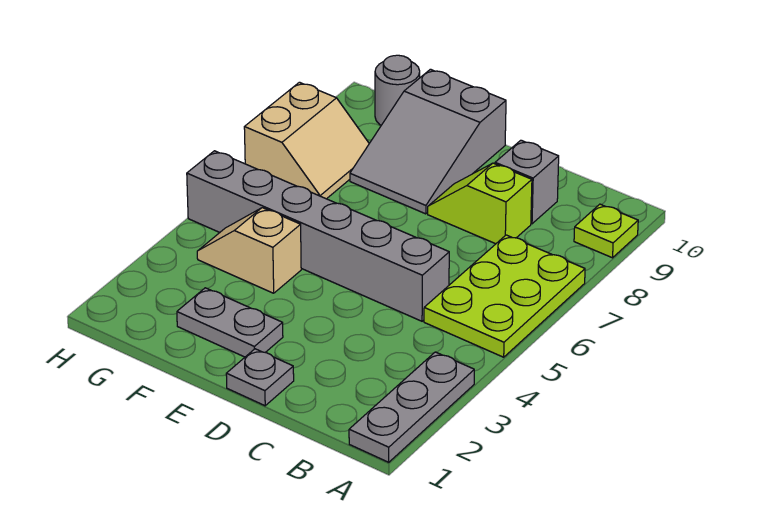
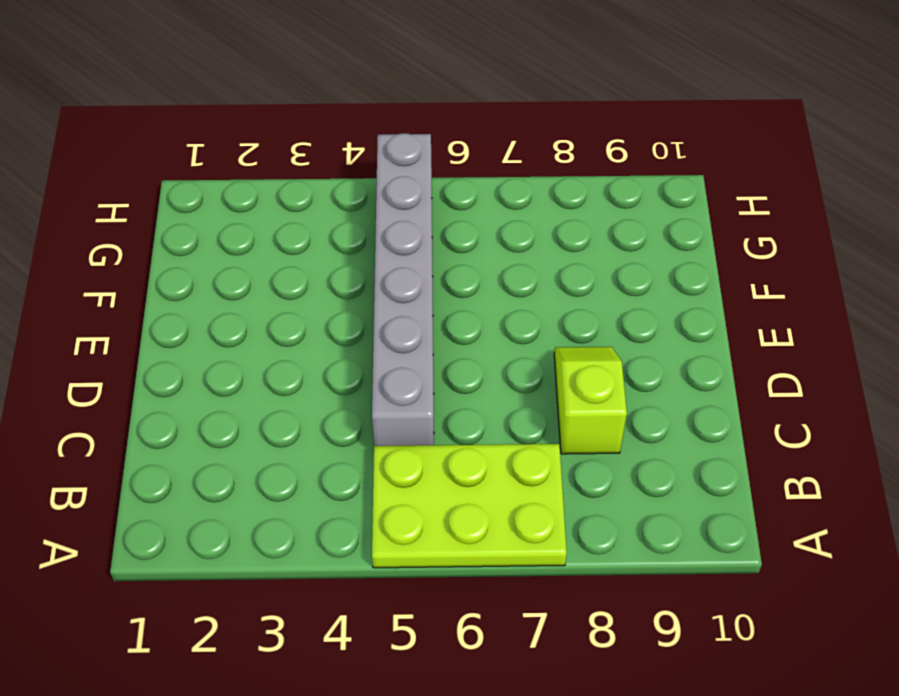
none -> grey plate A1:A3 level 1
none -> lime plate A9 level 1
none -> grey brick C9 level 1

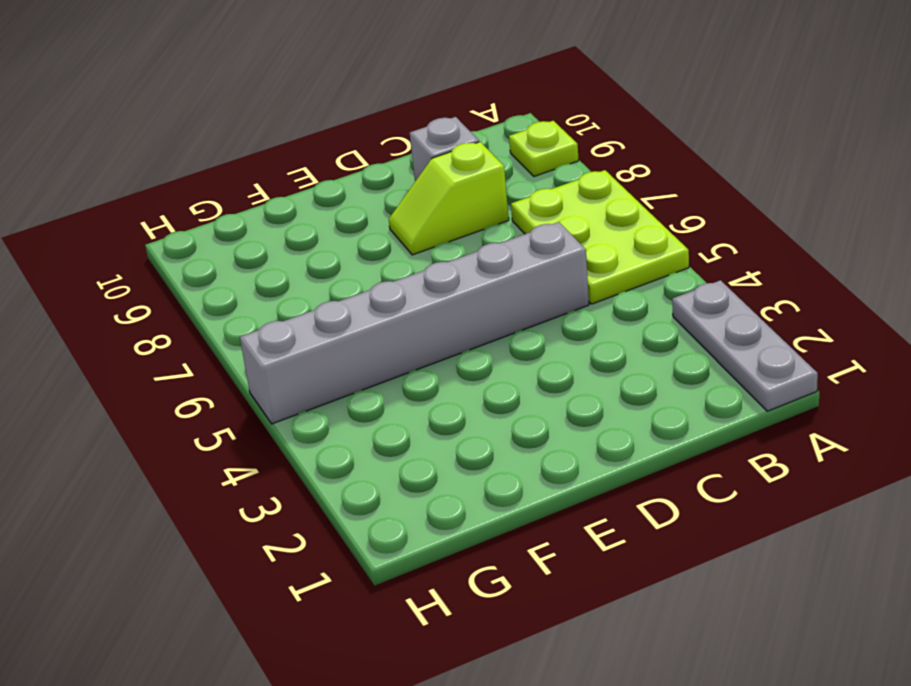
none -> grey plate D1 level 1
none -> grey plate E2:F2 level 1
none -> grey slope E8:F10 level 1 top 10

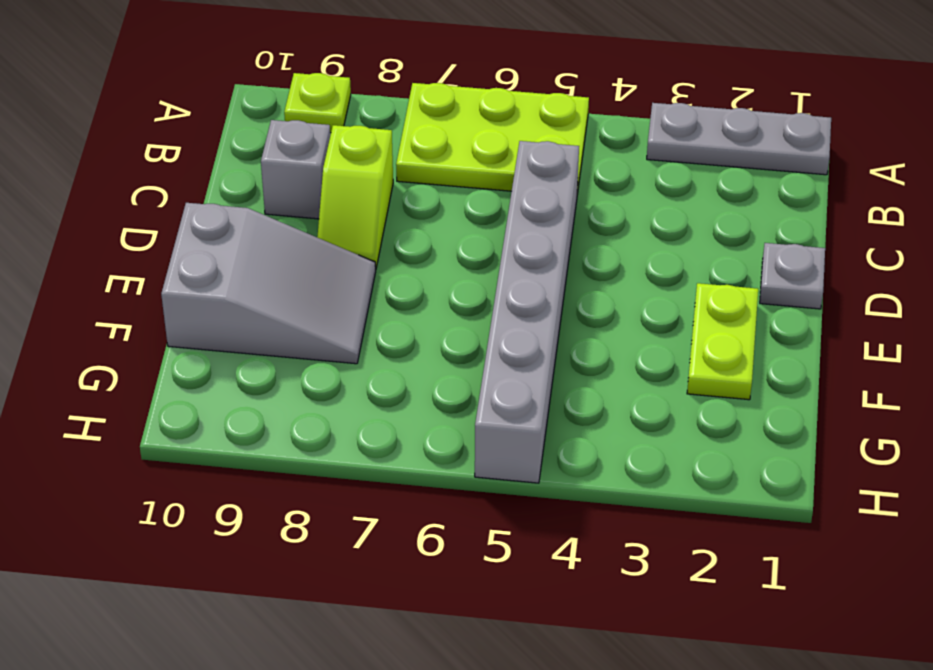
lime plate E2:F2 level 1 -> grey plate E2:F2 level 1
none -> tan slope F4:G4 level 1 top F
none -> tan slope G7:H8 level 1 top H
none -> grey round brick G10 level 1

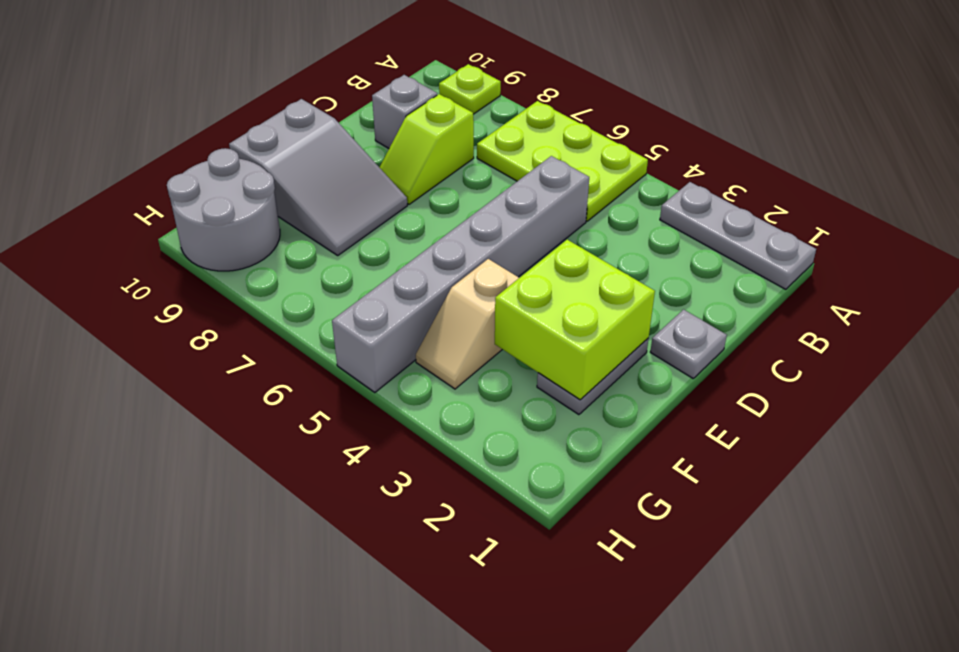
lime brick E2:F3 level 2 -> none
grey round brick G9:H10 level 1 -> grey round brick G10 level 1
none -> tan slope G7:H8 level 1 top H

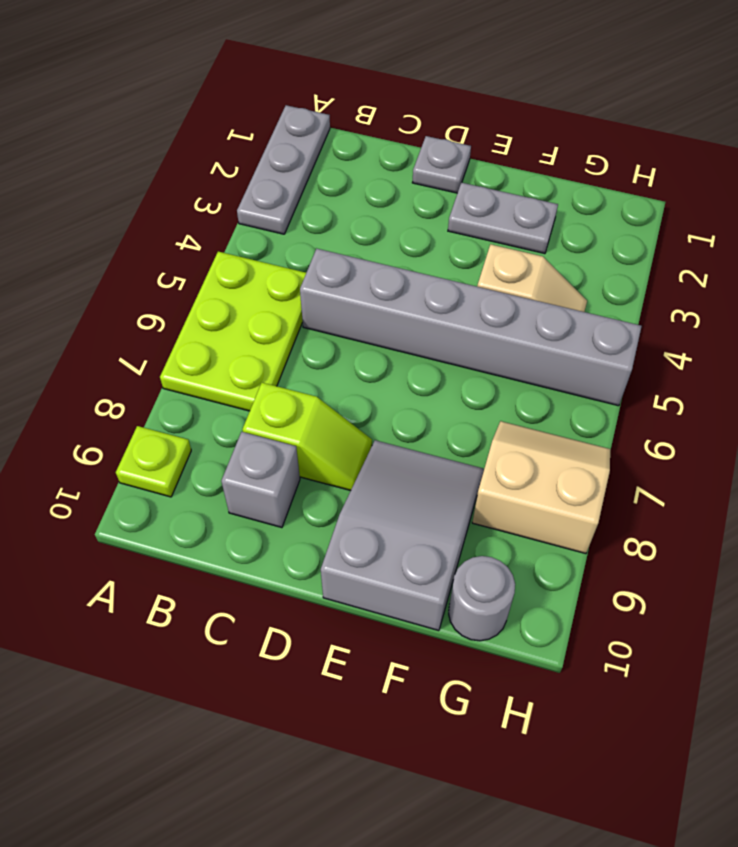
tan slope G7:H8 level 1 top 8 -> tan slope G7:H8 level 1 top H

